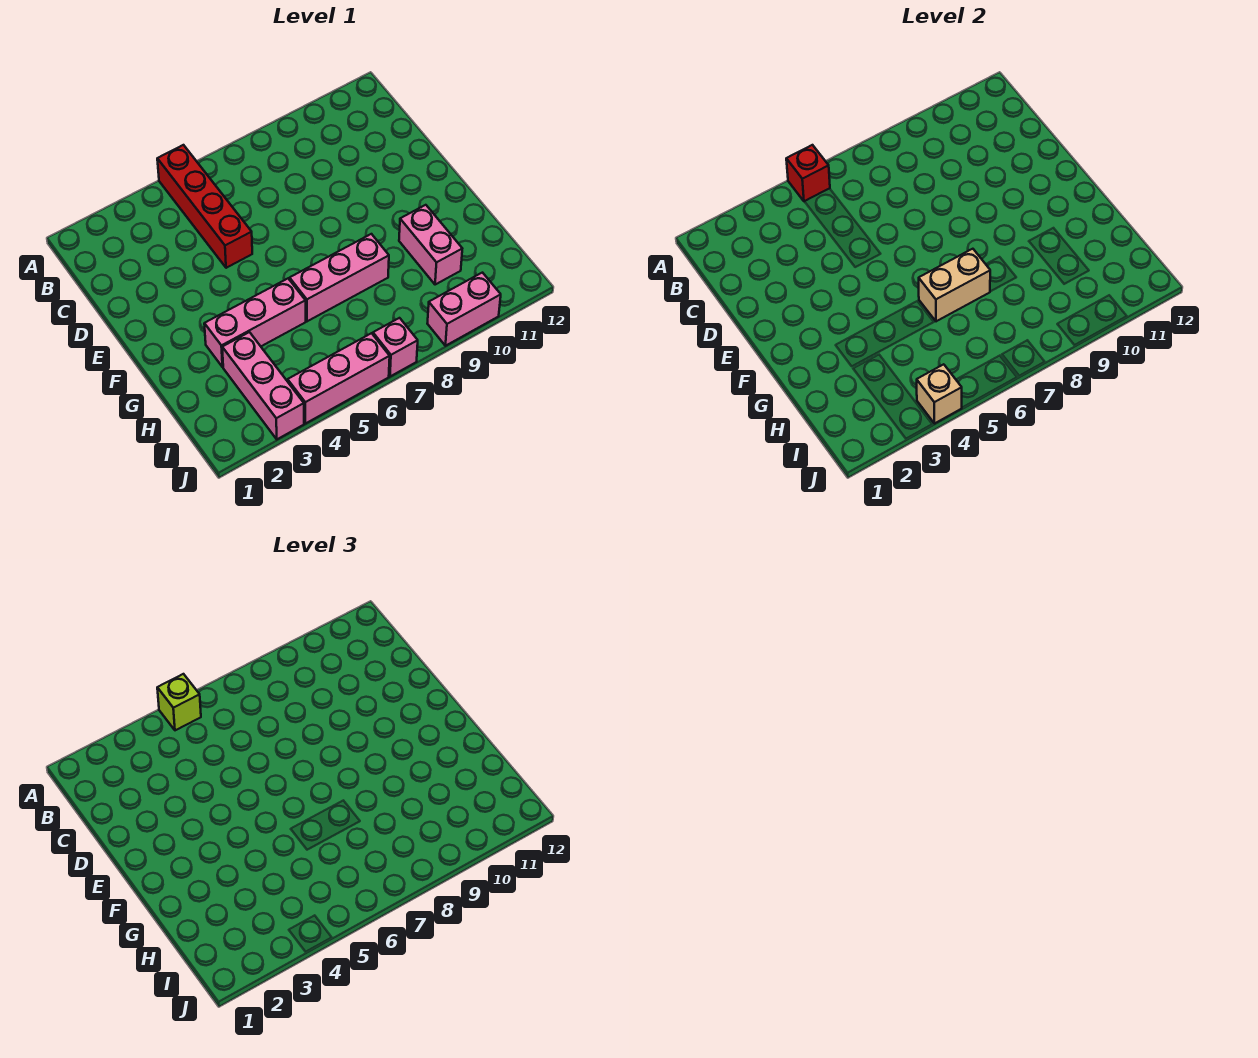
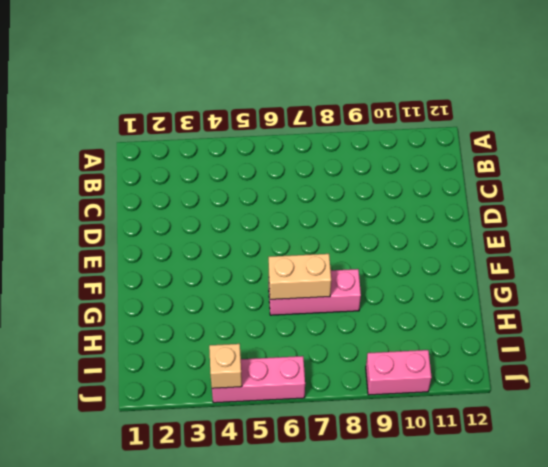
none -> red brick A5:D5 level 1
none -> pink brick G3:G5 level 1
none -> pink brick G10:H10 level 1

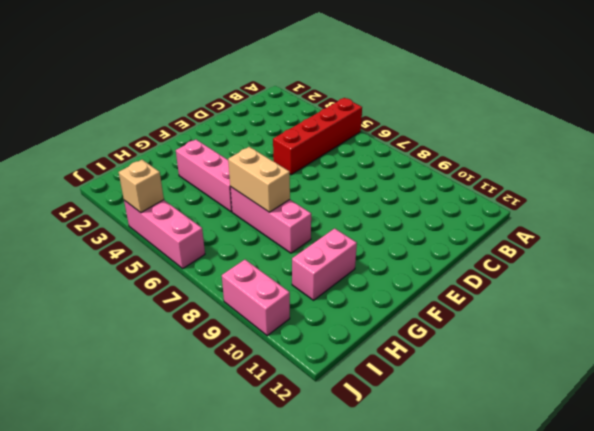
none -> pink brick H3:J3 level 1
none -> pink brick J7 level 1
none -> red brick A5 level 2

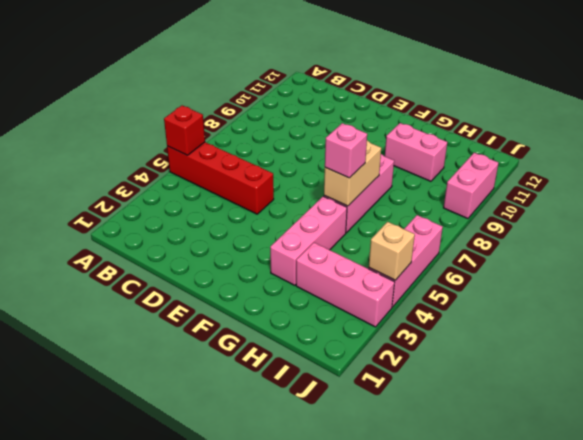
pink brick G6 level 3 -> pink brick J7 level 1
none -> lime brick A5 level 3

